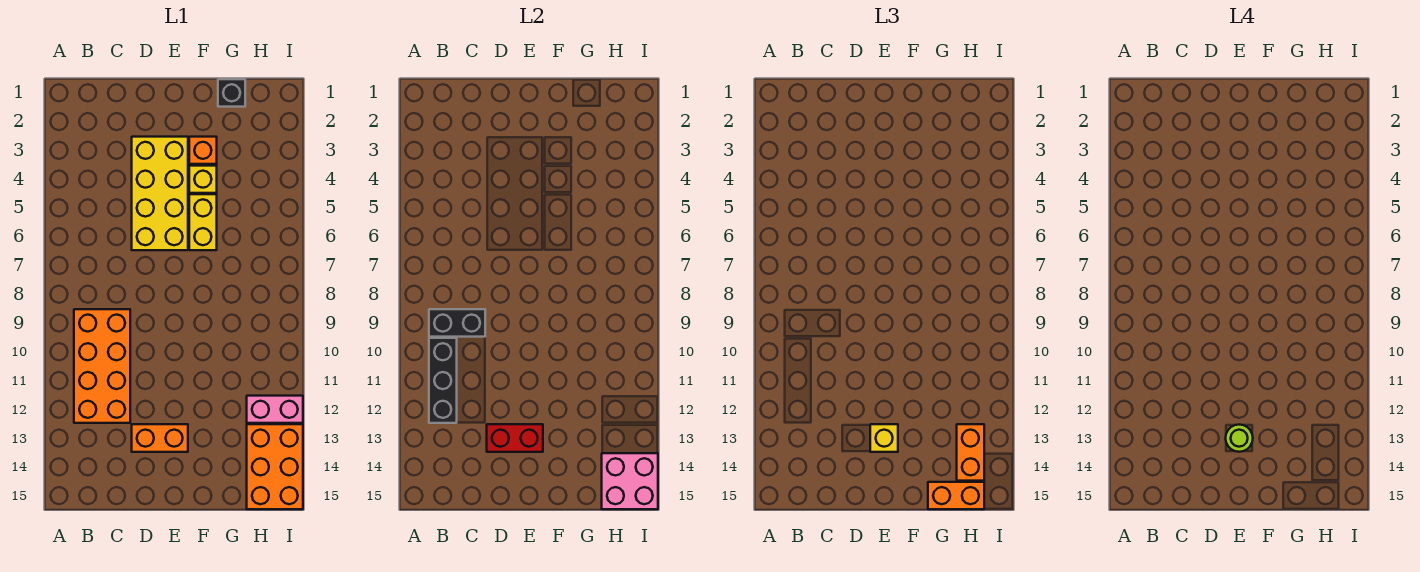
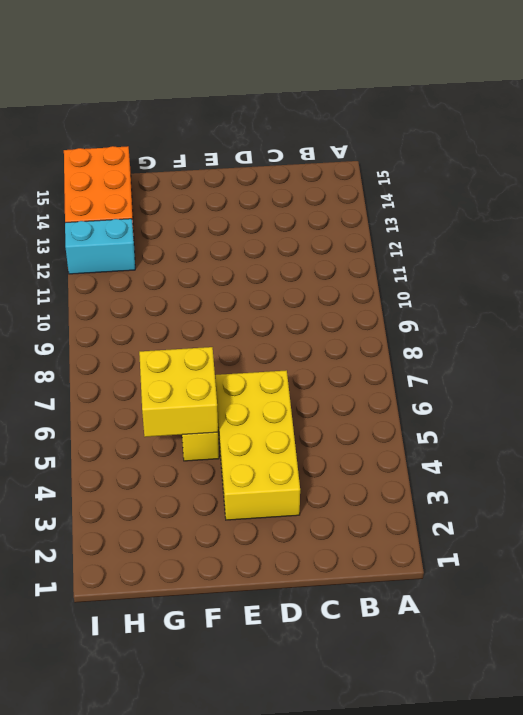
yellow brick F5:G6 level 2 -> none
cyan brick H12:I12 level 1 -> pink brick H12:I12 level 1
none -> orange brick B9:C12 level 1
none -> orange brick D13:E13 level 1
none -> orange brick F3 level 1

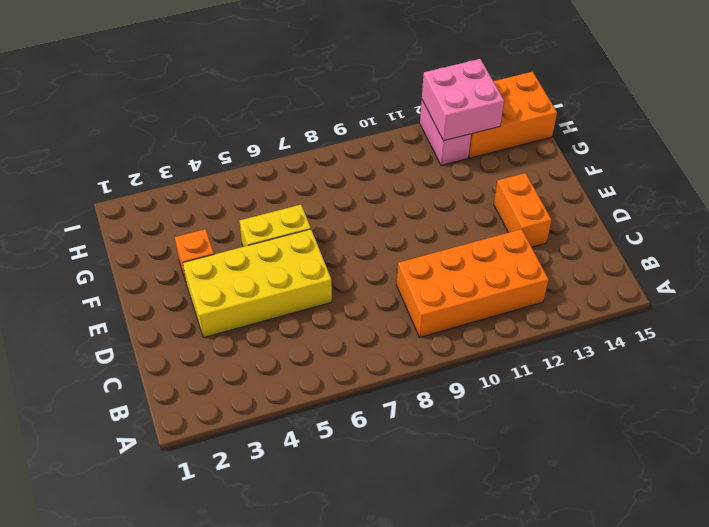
pink brick H12:I13 level 2 -> pink brick H14:I15 level 2
none -> yellow brick F4 level 1
none -> black brick G1 level 1
none -> black brick B9:C9 level 2

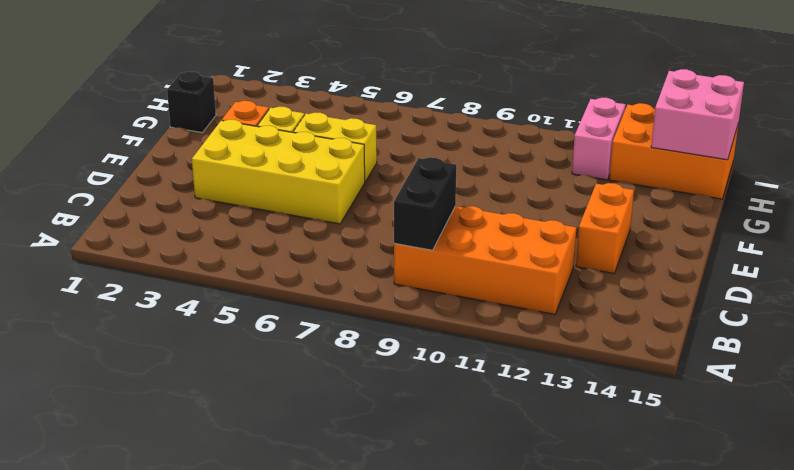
none -> black brick B10:B12 level 2
none -> red brick D13:E13 level 2
none -> yellow brick E13 level 3

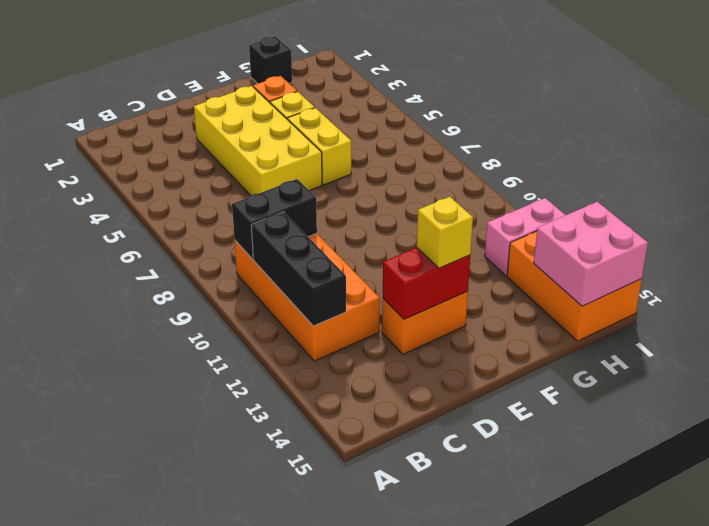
none -> orange brick G15:H15 level 3
none -> orange brick H13:H14 level 3
none -> lime round brick E13 level 4

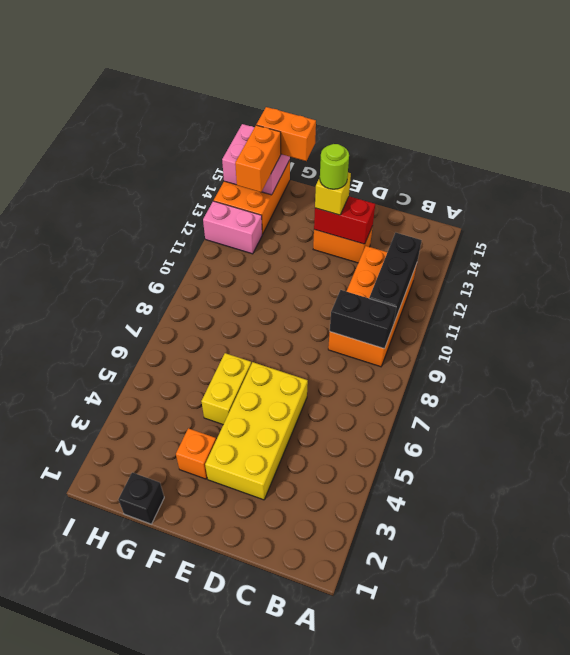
none -> yellow brick F4 level 1

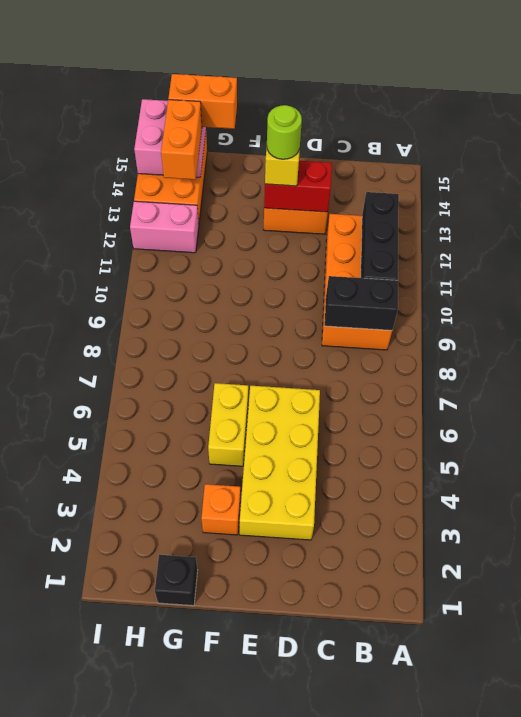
none -> yellow brick F4 level 1

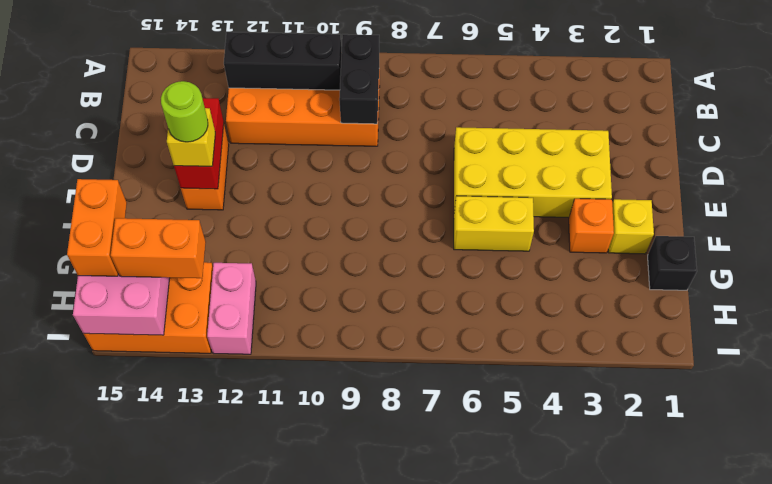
yellow brick F2 level 1 -> yellow brick F4 level 1

